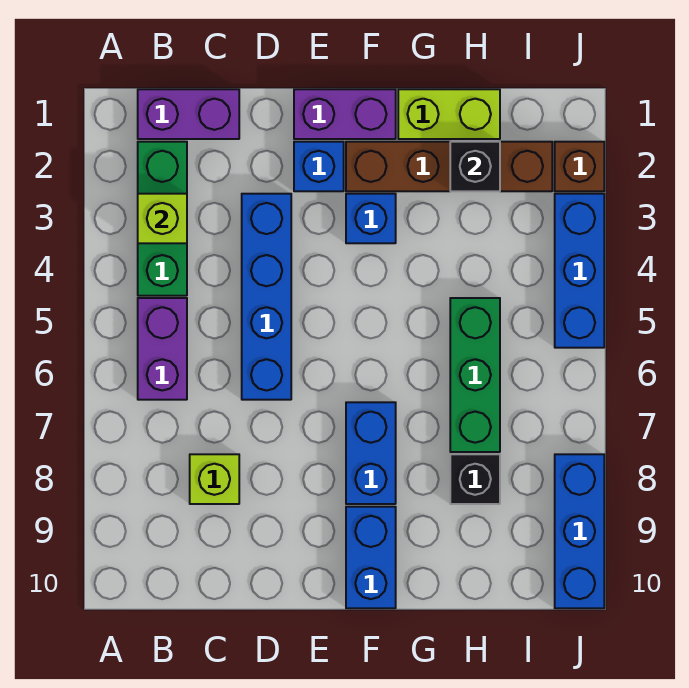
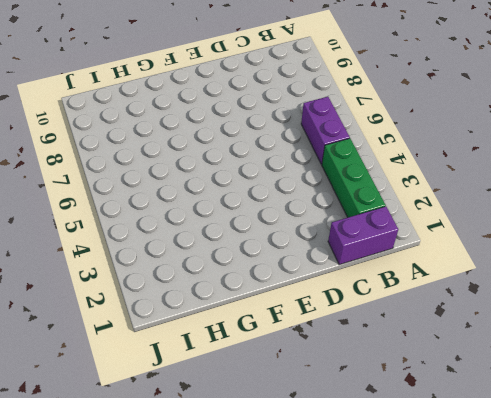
none -> lime brick C8 level 1
none -> blue brick D3:D6 level 1
none -> purple brick E1:F1 level 1

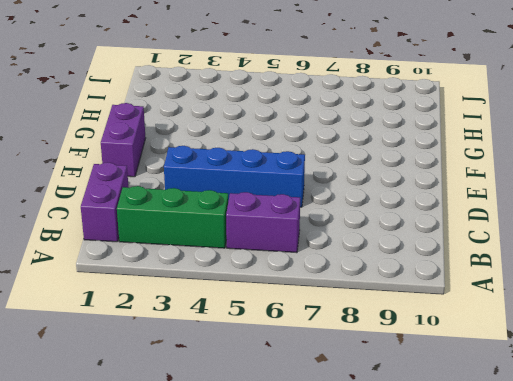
none -> lime brick C8 level 1
none -> blue brick E2 level 1
none -> brown brick F2:I2 level 1

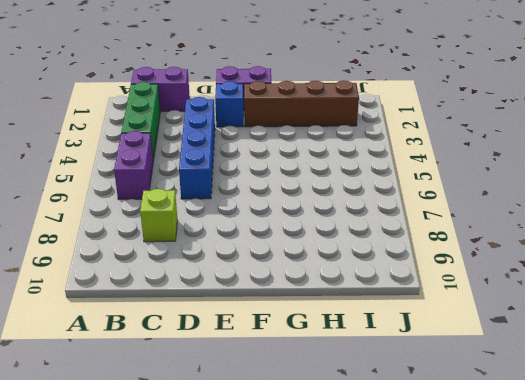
none -> blue brick F3 level 1
none -> blue brick F7:F8 level 1
none -> blue brick F9:F10 level 1

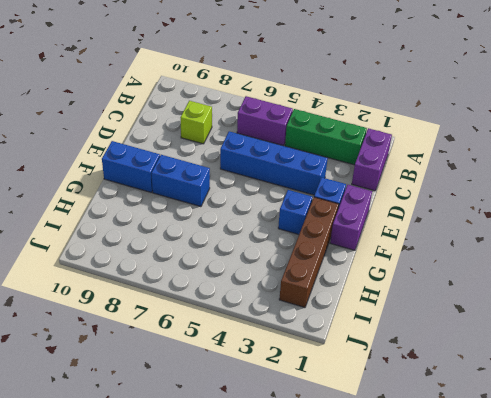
none -> lime brick G1:H1 level 1
none -> green brick H5:H7 level 1
none -> black brick H8 level 1

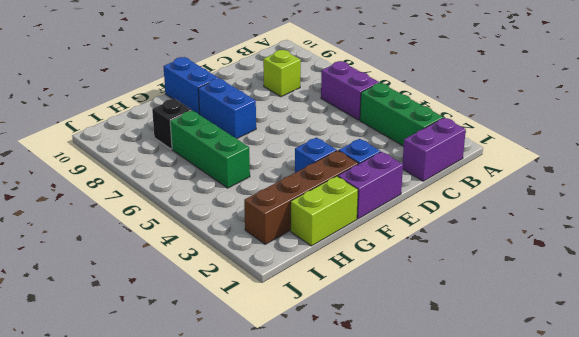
none -> blue brick D3:D6 level 1
none -> brown brick J2 level 1
none -> blue brick J3:J5 level 1

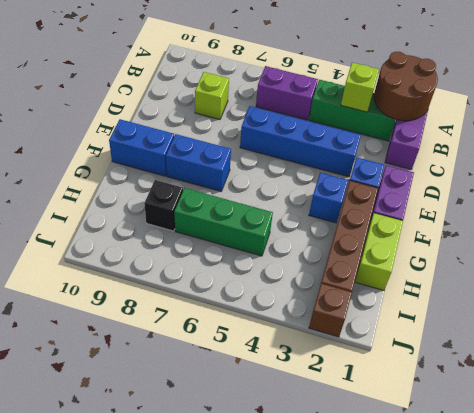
brown round brick A1:B2 level 2 -> none
none -> blue brick J3:J5 level 1
none -> blue brick J8:J10 level 1
none -> black brick H2 level 2

